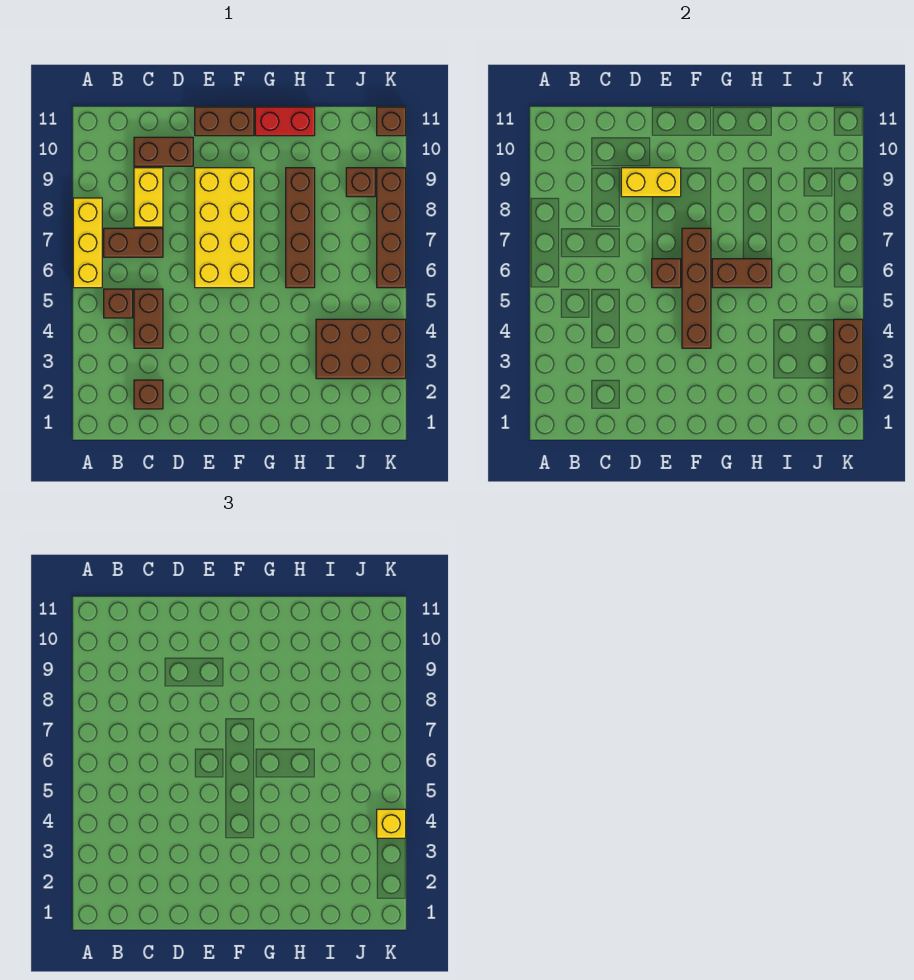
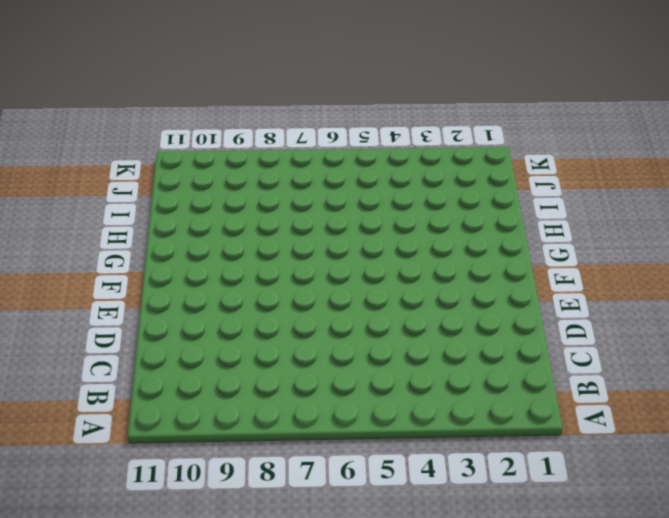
none -> yellow brick A6:A8 level 1
none -> brown brick B5 level 1
none -> brown brick B7:C7 level 1

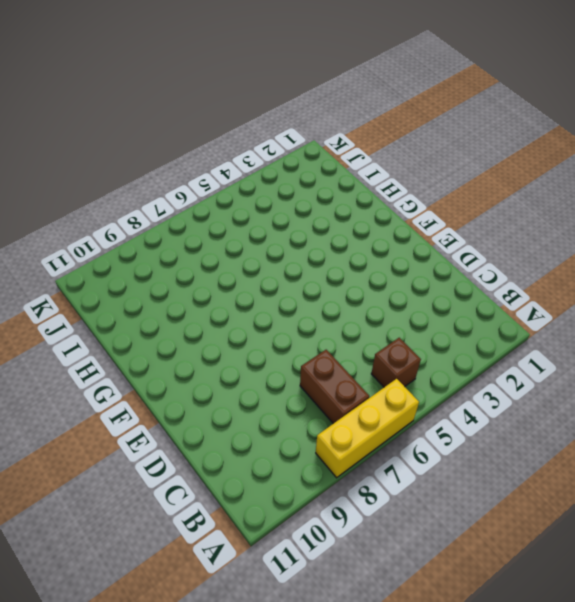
none -> brown brick C2 level 1
none -> brown brick C4:C5 level 1
none -> yellow brick C8:C9 level 1

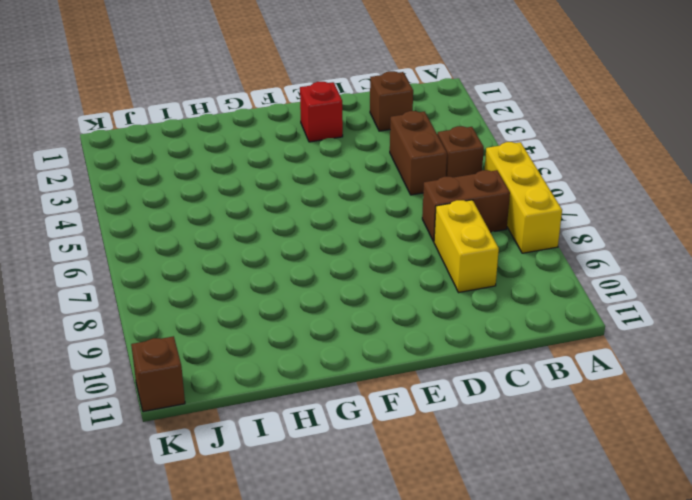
red brick E2 level 1 -> none
none -> brown brick C10:D10 level 1
none -> yellow brick E6:F9 level 1
none -> brown brick E11:F11 level 1

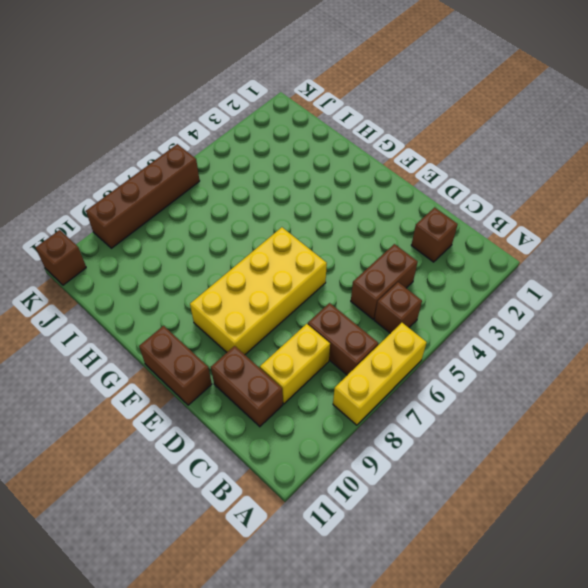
none -> red brick G11:H11 level 1
none -> brown brick H6:H9 level 1
none -> brown brick I3:K4 level 1

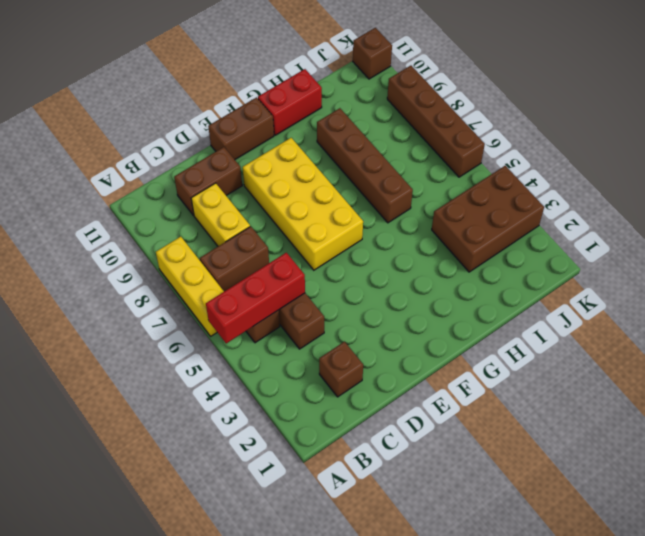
red brick A5:C5 level 2 -> none
none -> brown brick J9 level 1
none -> yellow brick D9:E9 level 2
none -> brown brick E6 level 2

